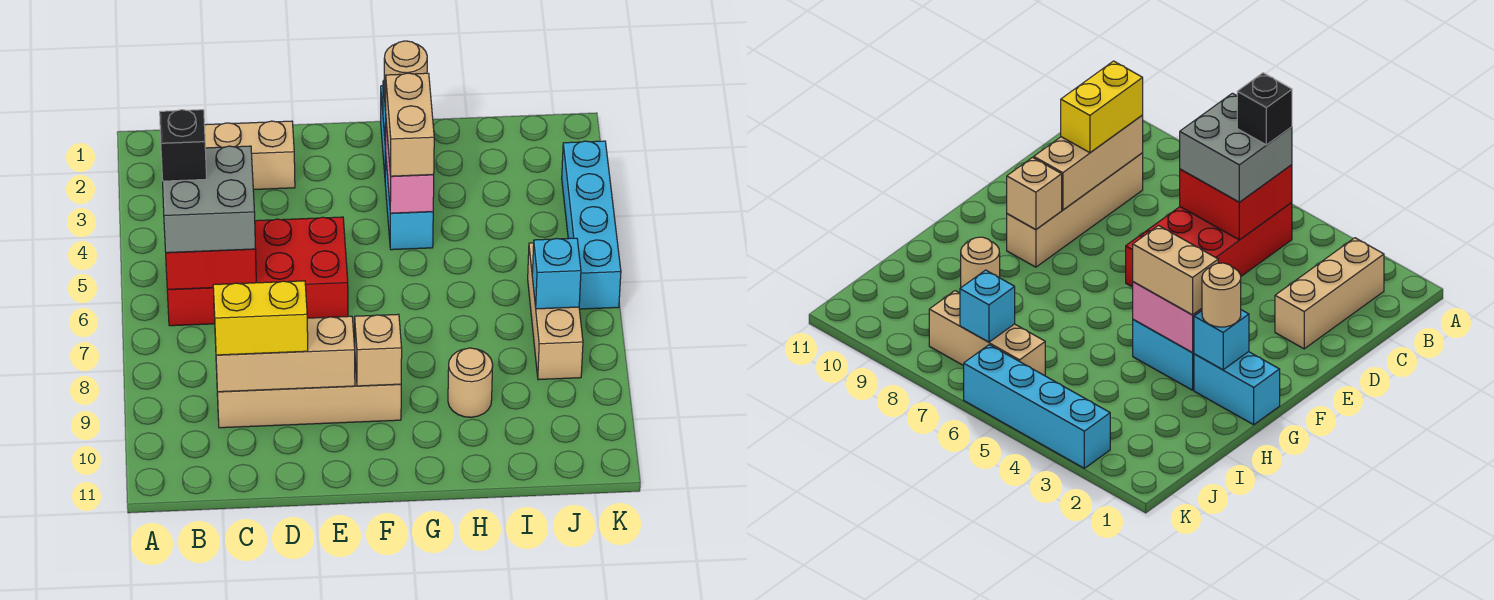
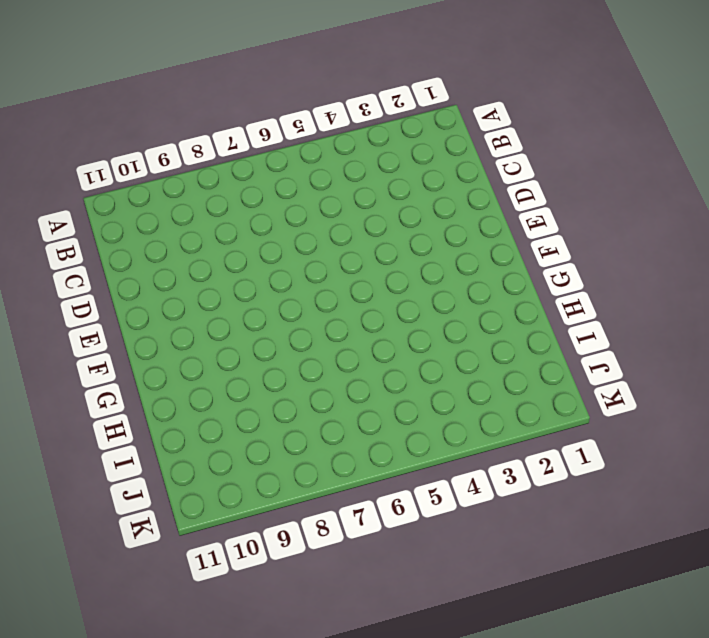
none -> tan brick B2:D2 level 1
none -> red brick B5:E6 level 1
none -> tan brick C9:F9 level 1

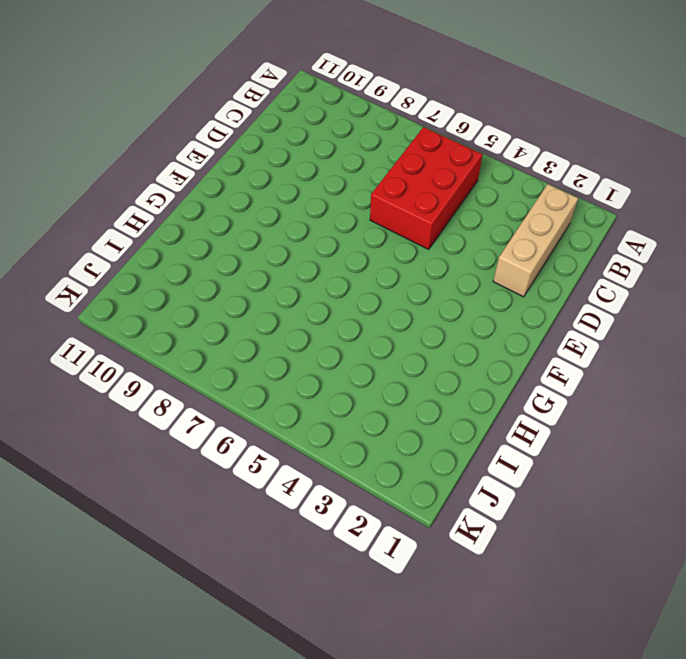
red brick B5:D6 level 1 -> red brick B5:E6 level 1
none -> tan brick C9:F9 level 1
none -> cyan brick G1:G2 level 1
none -> cyan brick G3:G4 level 1

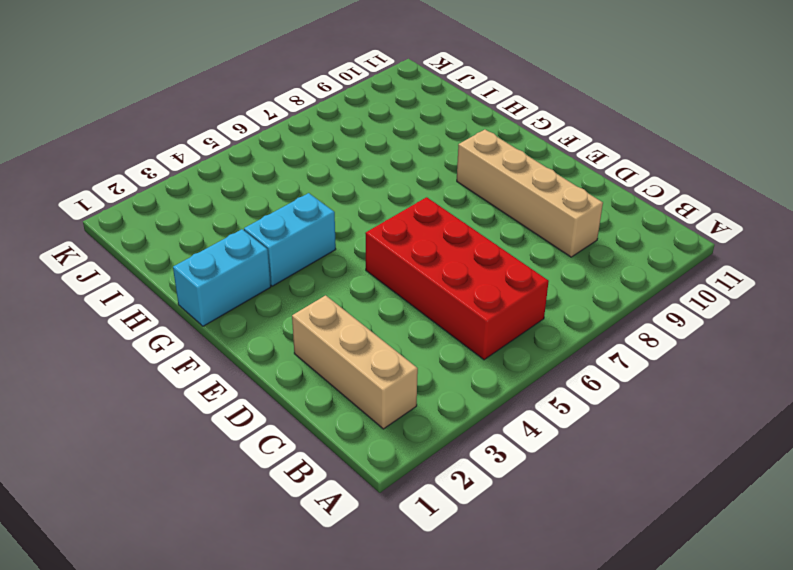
none -> tan round brick H9 level 1
none -> tan brick J6:J8 level 1
none -> cyan brick K3:K6 level 1

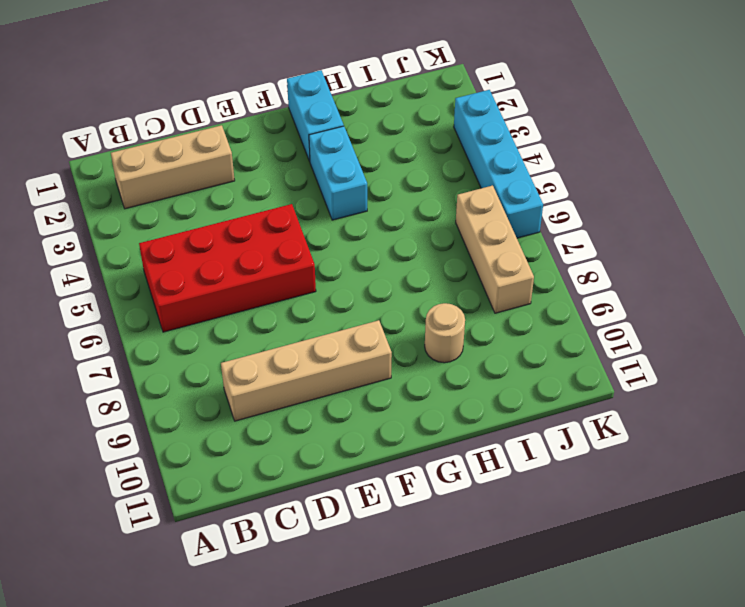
none -> red brick B5:C6 level 2
none -> tan brick C9:E9 level 2
none -> tan brick F9 level 2

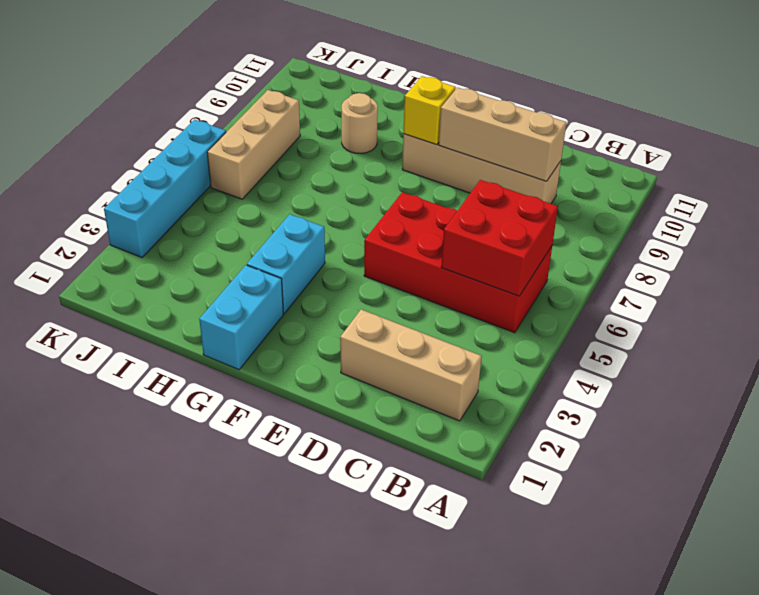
yellow brick F9 level 2 -> tan brick F9 level 2
none -> cyan brick G2 level 2
none -> pink brick G3:G4 level 2
none -> cyan brick J7 level 2

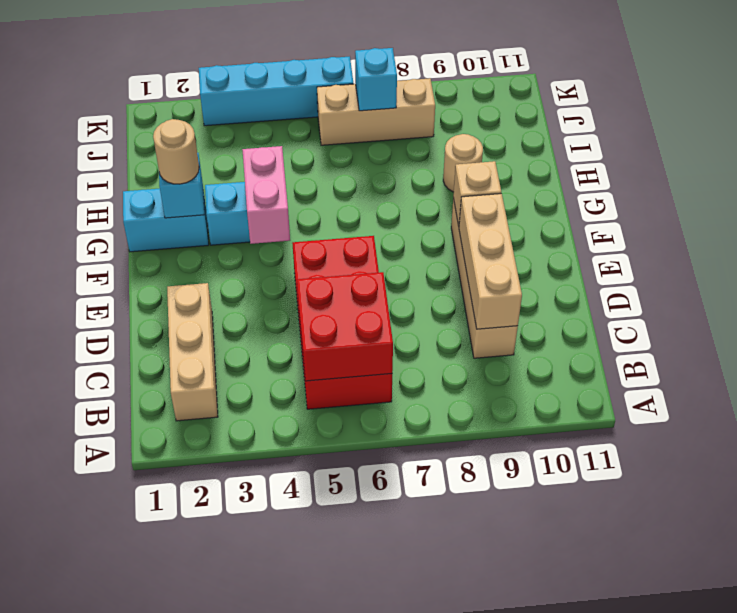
pink brick F4:G4 level 2 -> pink brick G3:G4 level 2
none -> grey brick B5:C6 level 3
none -> yellow brick C9:D9 level 3
none -> tan brick G3:G4 level 3

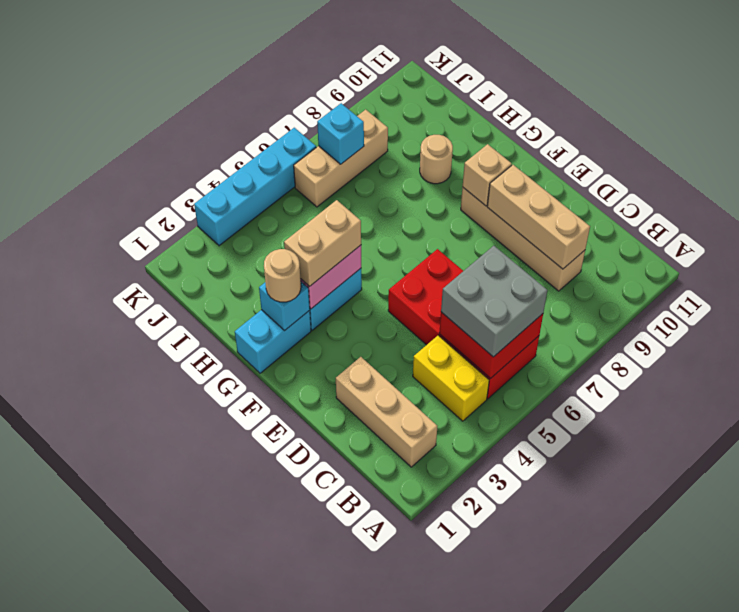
yellow brick B4:C4 level 1 -> yellow brick C9:D9 level 3
none -> black brick B5 level 4

